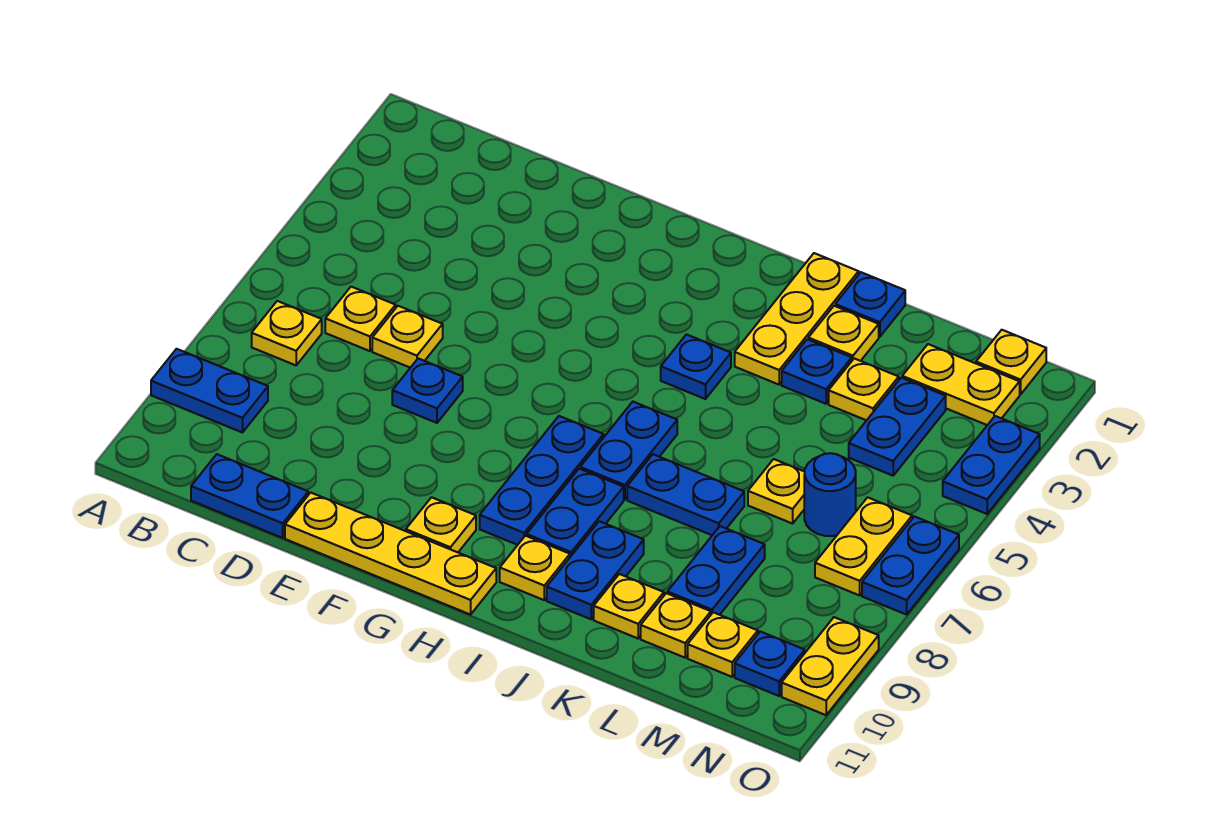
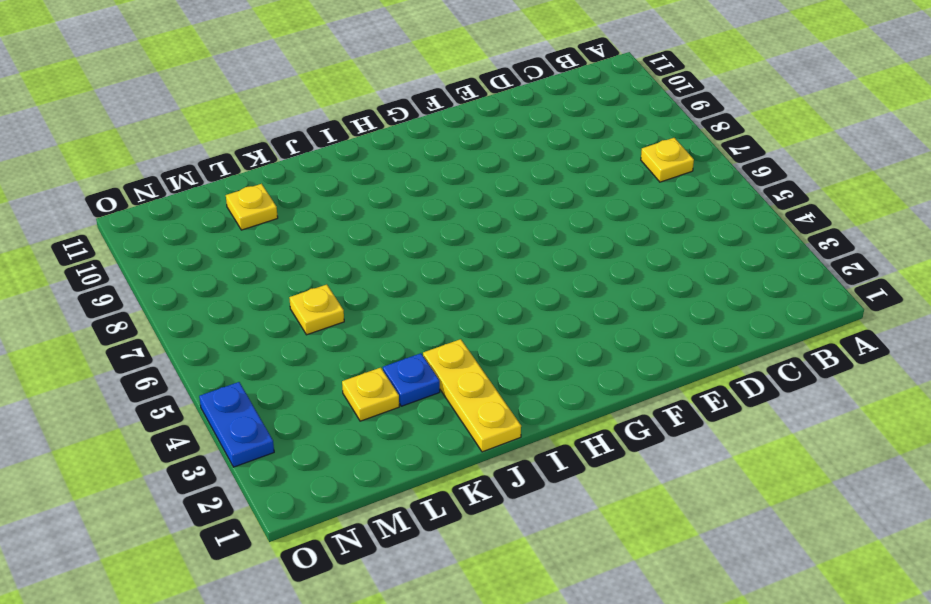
none -> blue plate A9:B9 level 1
none -> yellow plate C6 level 1
none -> blue plate C11:D11 level 1
none -> yellow plate D6 level 1

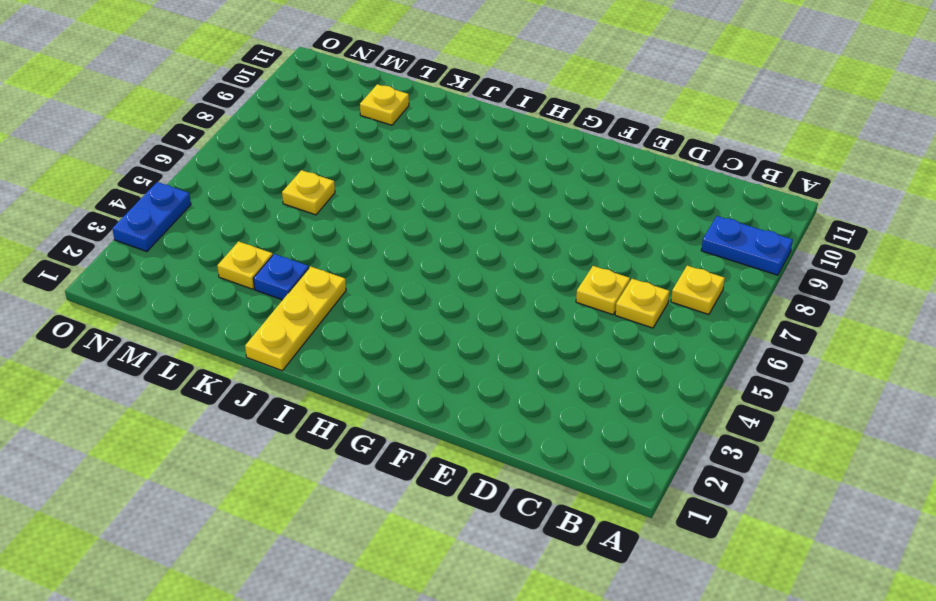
none -> blue plate C11:D11 level 1
none -> blue plate E7 level 1
none -> yellow plate E11:H11 level 1
none -> yellow plate G10 level 1

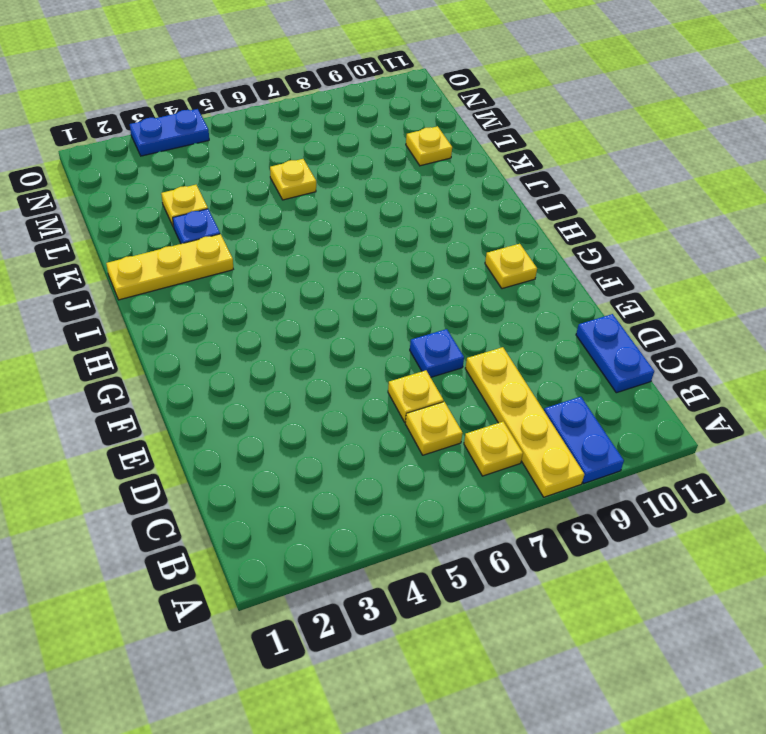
yellow plate A8:D8 level 1 -> yellow plate E11:H11 level 1
none -> blue plate H7:H9 level 1
none -> blue plate I4 level 1
none -> blue plate I6:I7 level 1
none -> blue plate I8:I9 level 1

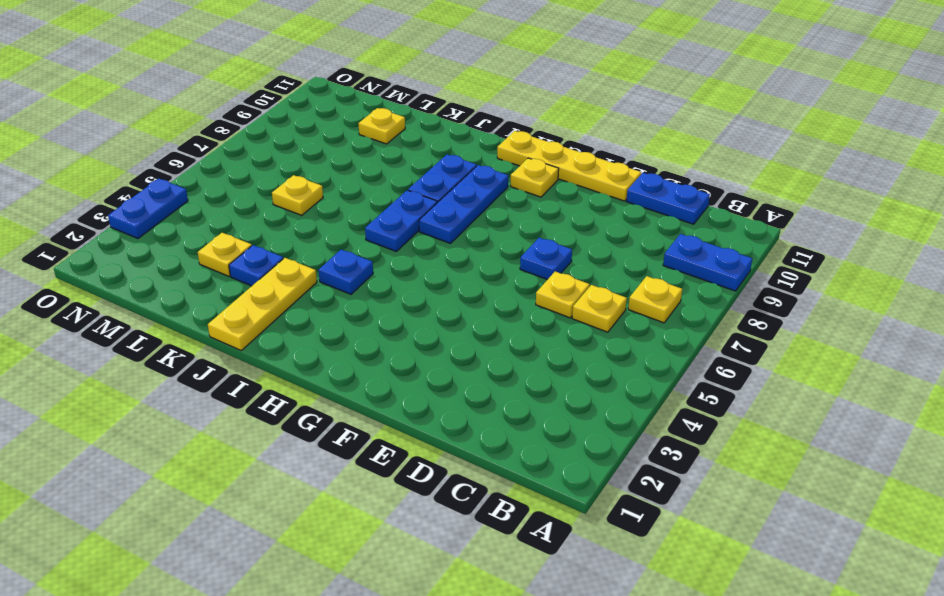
none -> yellow plate I10 level 1
none -> blue plate J7:K7 level 1
none -> blue plate J9:J10 level 1
none -> blue plate K1 level 1

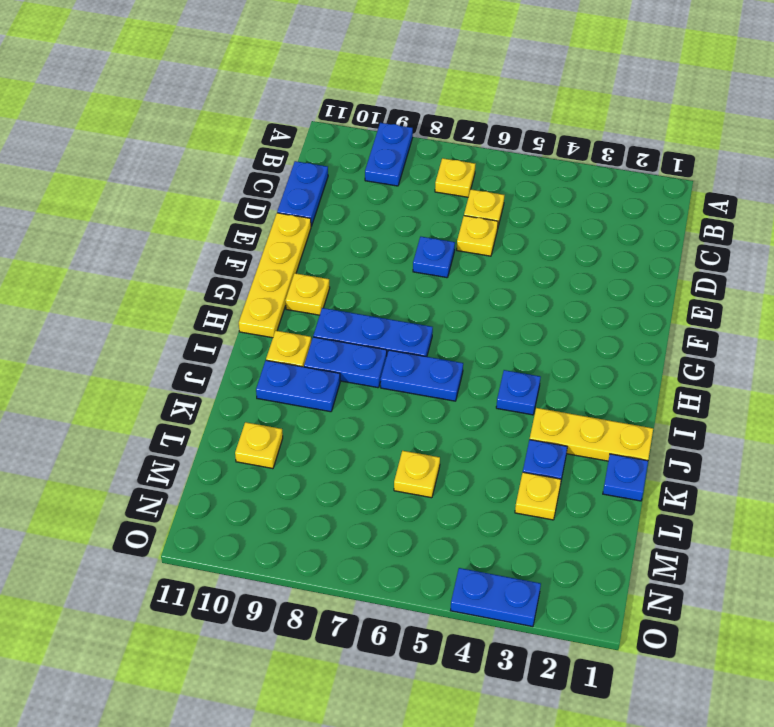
none -> blue plate J7:K7 level 1
none -> yellow plate K2 level 1
none -> yellow plate K10 level 1
none -> blue plate L8:L9 level 1

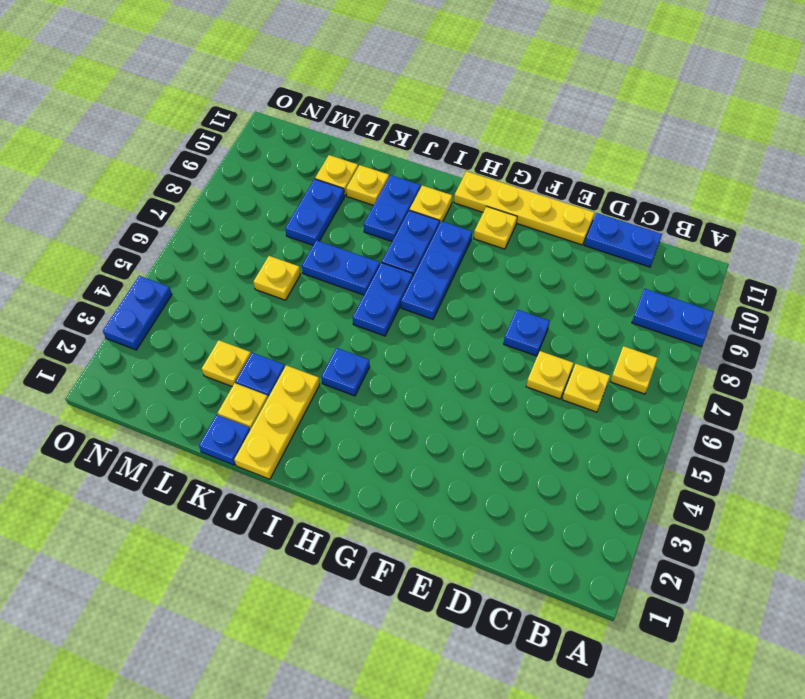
none -> yellow plate M2:N2 level 1
none -> blue plate M3:M4 level 1
none -> blue round brick M6 level 1
none -> yellow plate M10 level 1

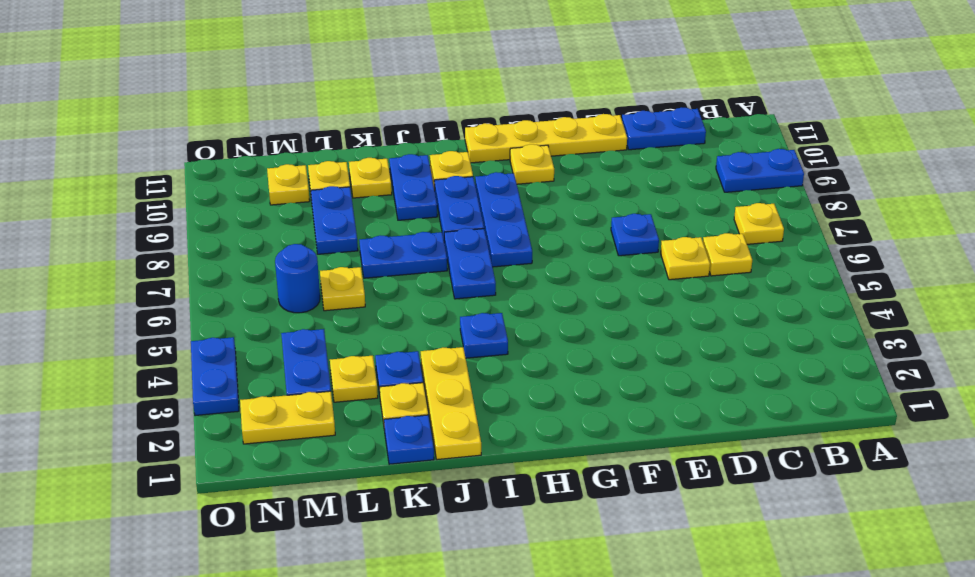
none -> yellow plate N1 level 1
none -> yellow plate N6:N7 level 1
none -> blue plate N10 level 1
none -> blue plate O6:O7 level 1

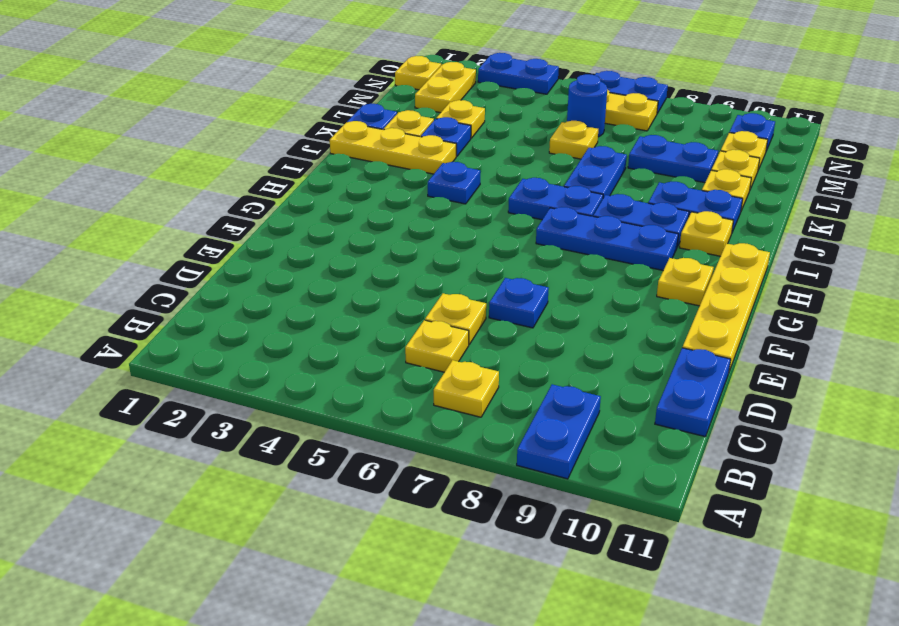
none -> blue plate M3:M4 level 1
none -> yellow plate O9:O10 level 1

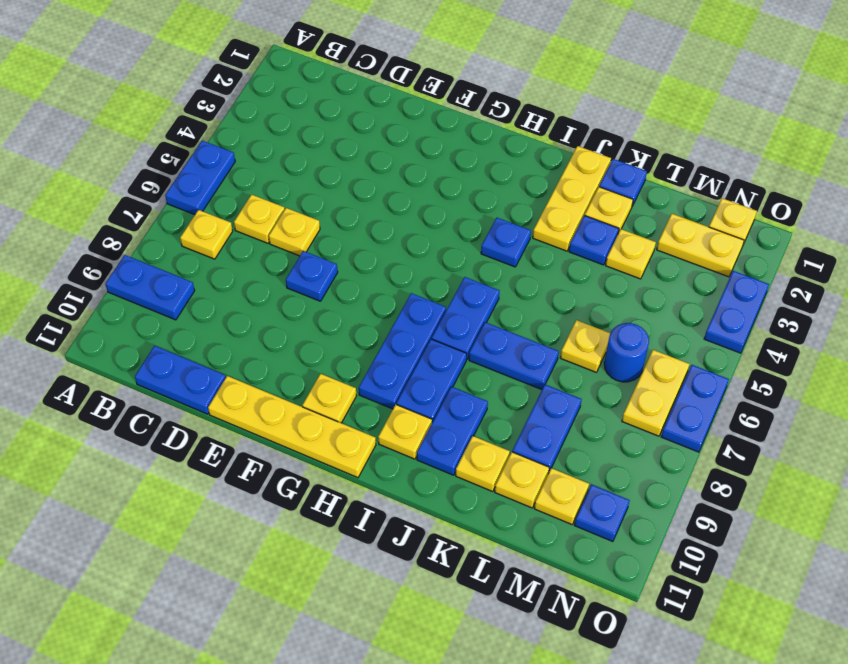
blue plate A5:A6 level 1 -> blue plate M3:M4 level 1
none -> yellow plate O9:O10 level 1

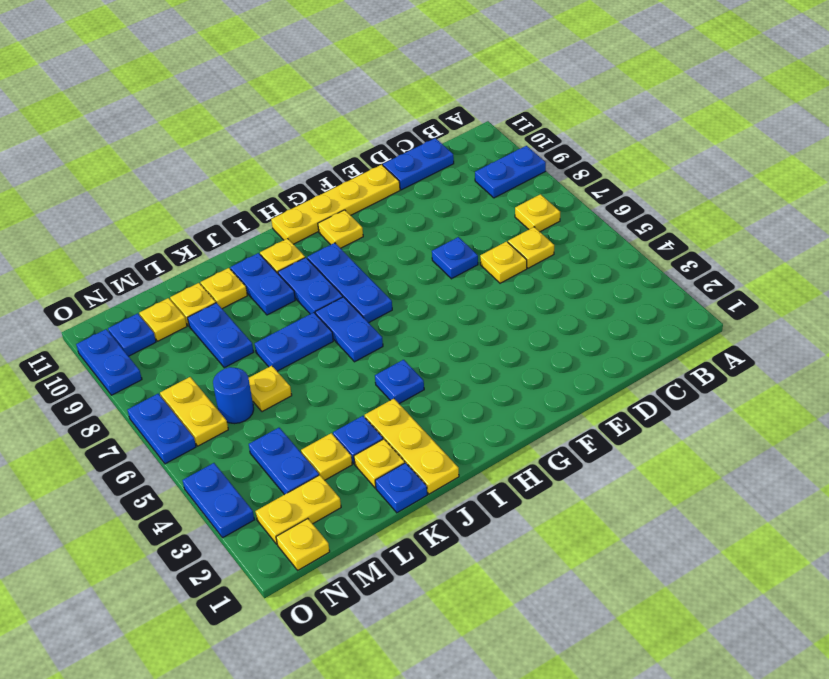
blue plate O9:O10 level 1 -> yellow plate O9:O10 level 1

